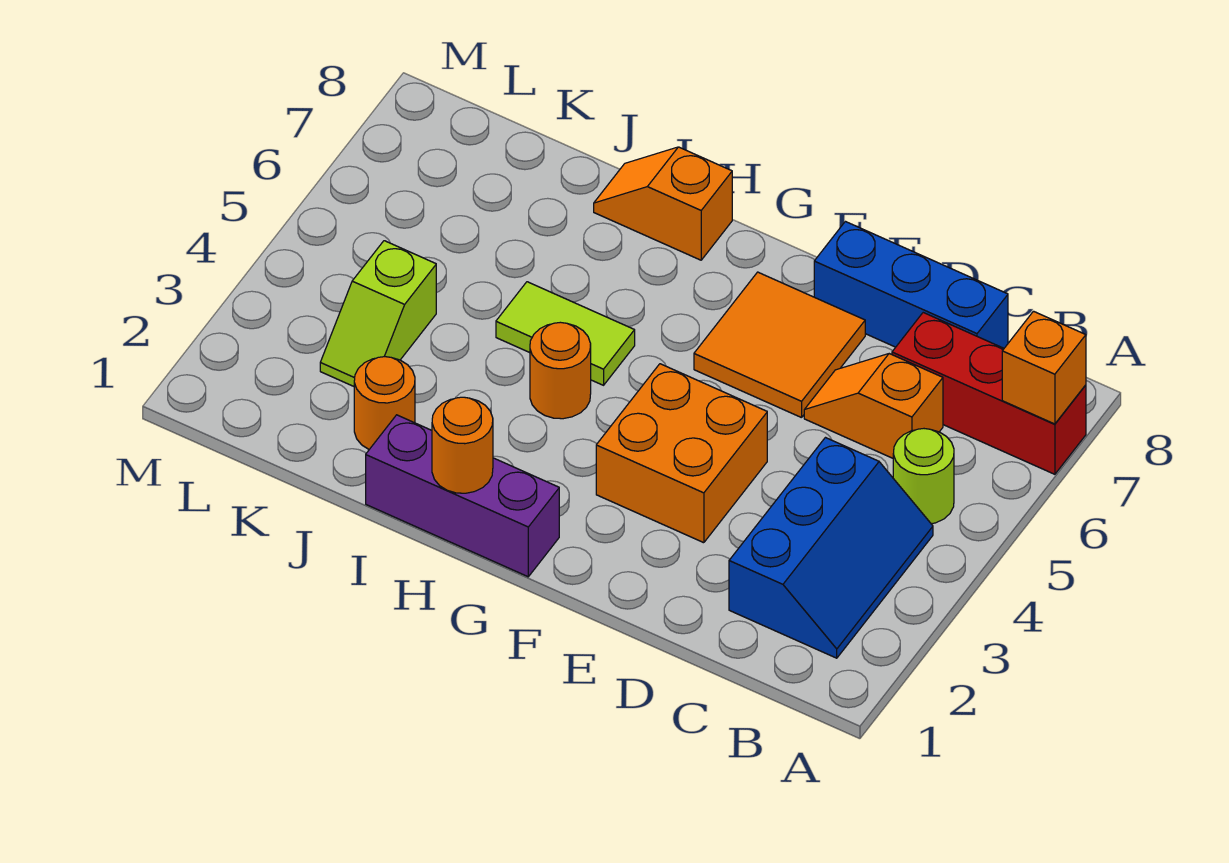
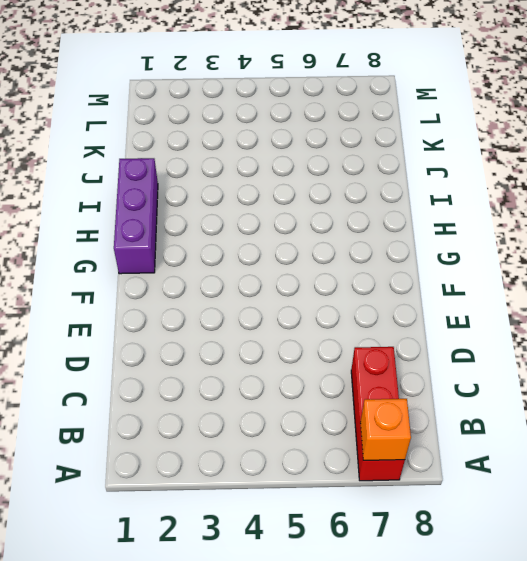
none -> blue slope B2:C4 level 1 top C
none -> lime round brick B5 level 1
none -> orange slope C6:D6 level 1 top C

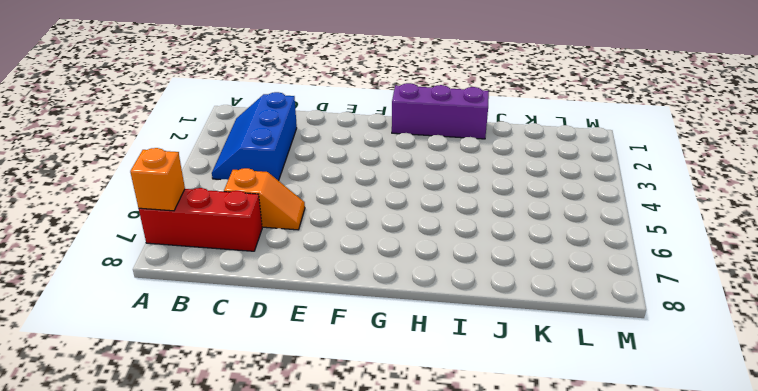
none -> lime round brick B5 level 1
none -> blue brick C8:E8 level 1
none -> orange brick E3:F4 level 1

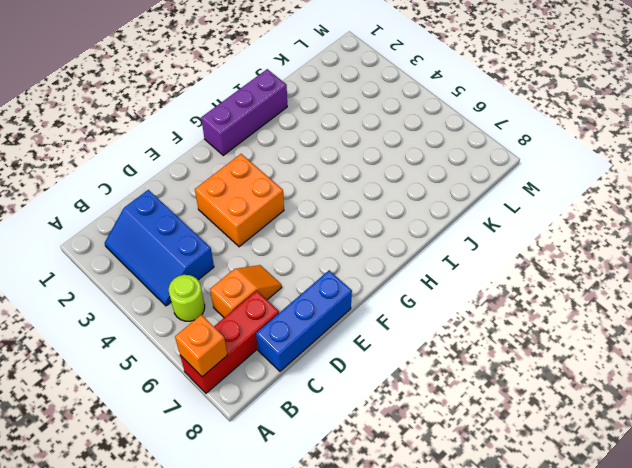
none -> orange tile E6:F7 level 1
none -> orange round brick H4 level 1
none -> lime tile H5:I5 level 1

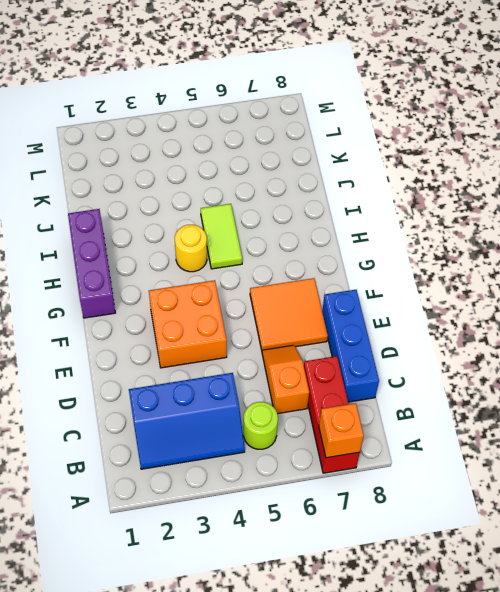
yellow round brick H4 level 1 -> orange round brick H4 level 1
none -> orange slope H8:I8 level 1 top H
none -> orange round brick J2 level 1
none -> lime slope K3:K4 level 1 top 4

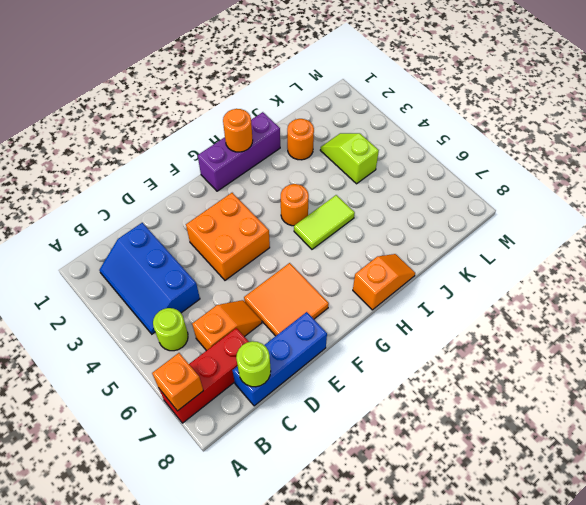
lime round brick C8 level 2 -> none

